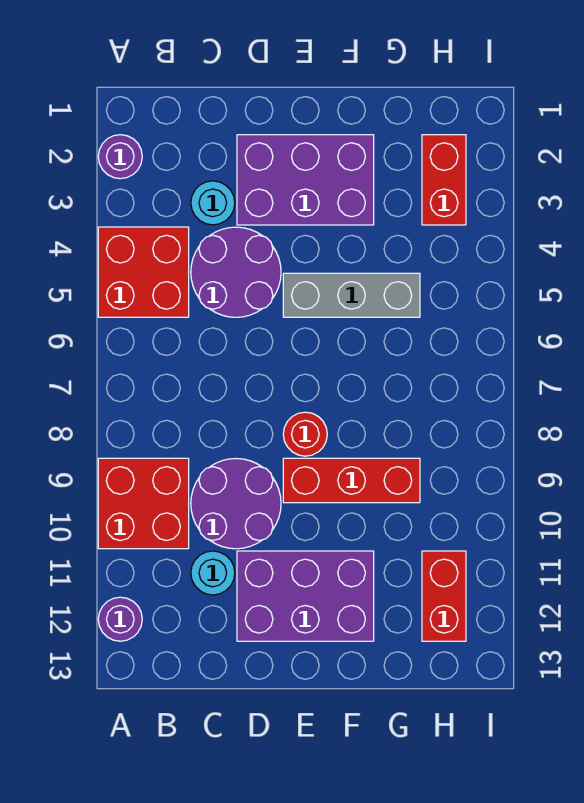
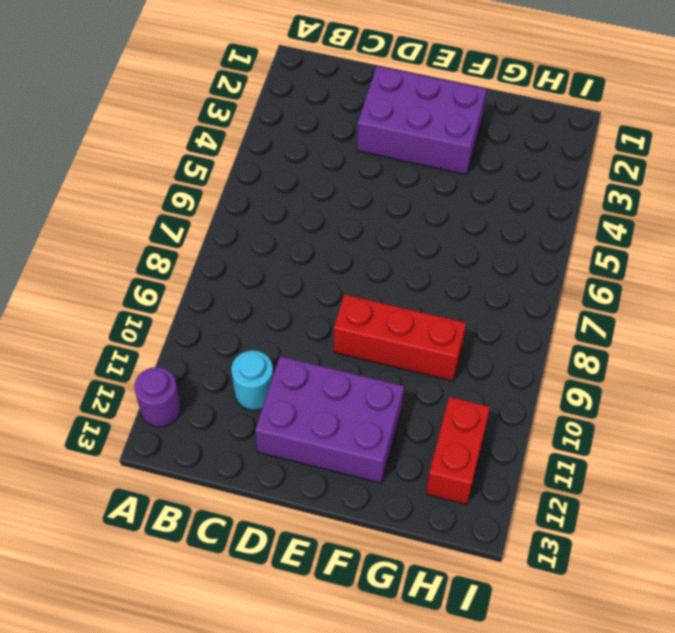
none -> purple round brick A2 level 1
none -> red brick A4:B5 level 1
none -> red brick A9:B10 level 1

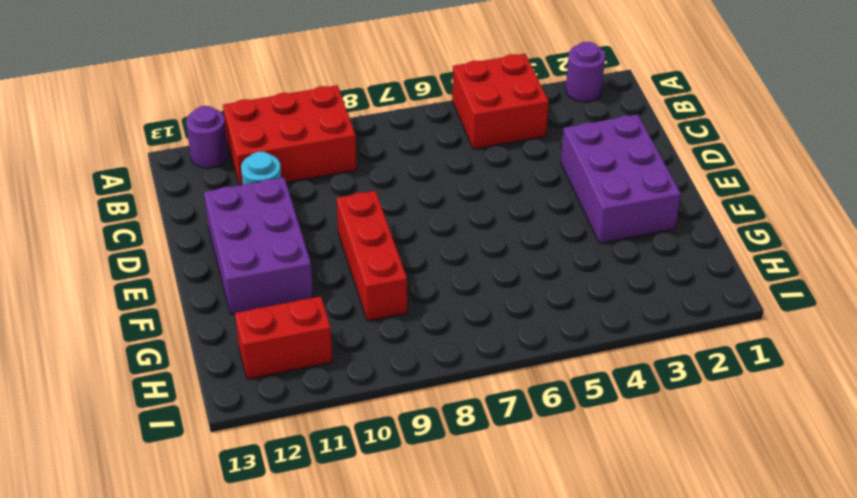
red brick A9:B11 level 1 -> red brick A9:B10 level 1
none -> cyan round brick C3 level 1
none -> purple round brick C4:D5 level 1
none -> purple round brick C9:D10 level 1

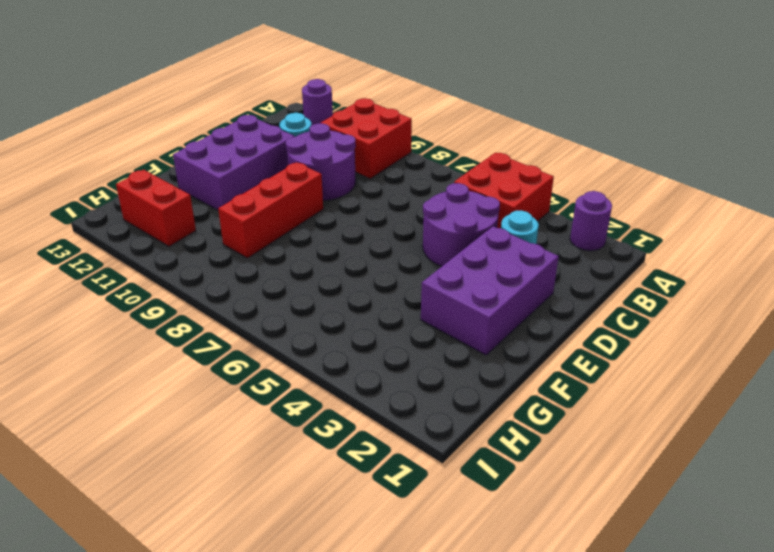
none -> grey brick E5:G5 level 1
none -> red round brick E8 level 1
none -> red brick H2:H3 level 1

